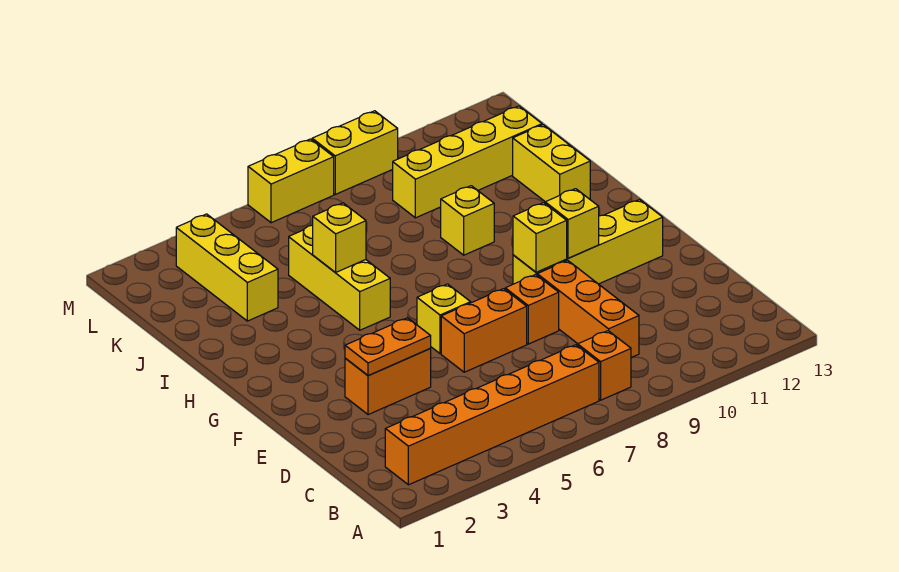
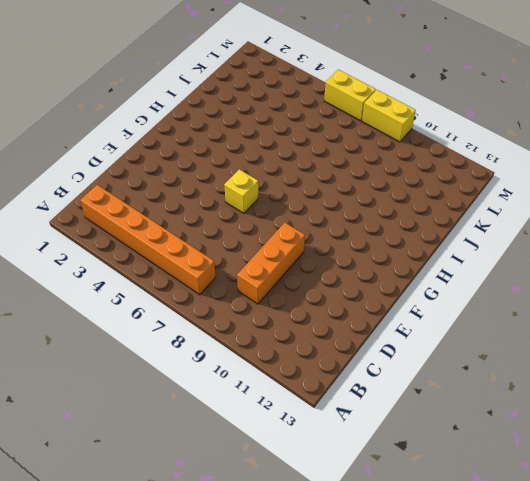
none -> orange brick B8 level 1
none -> orange brick E3:E4 level 1
none -> orange brick E6:E7 level 1

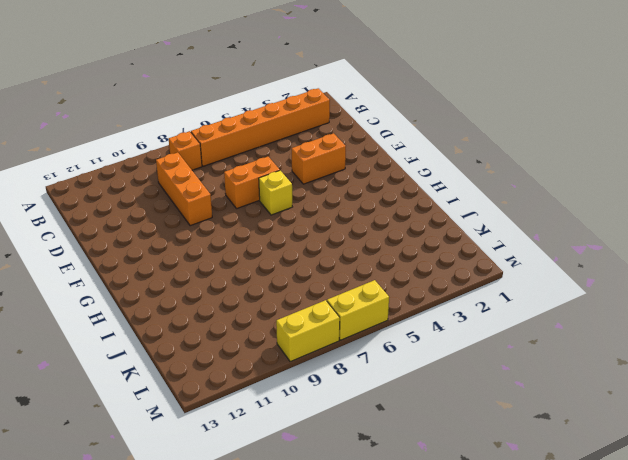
none -> orange brick E8 level 1
none -> yellow brick F9:F12 level 1
none -> yellow brick H5:J5 level 1

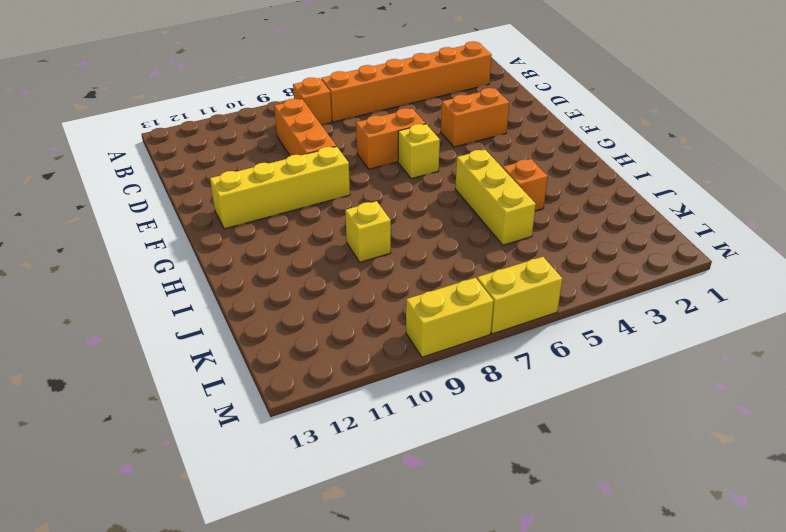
orange brick I4 level 1 -> orange brick E8 level 1
none -> yellow brick I12:J12 level 1
none -> yellow brick J3:L3 level 1
none -> yellow brick K9:K12 level 1

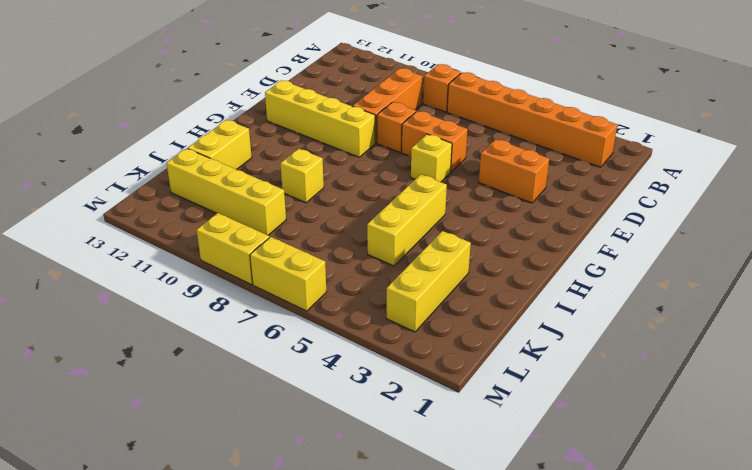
none -> orange plate E3:E4 level 2
none -> yellow brick F9 level 2
none -> yellow brick F10 level 2

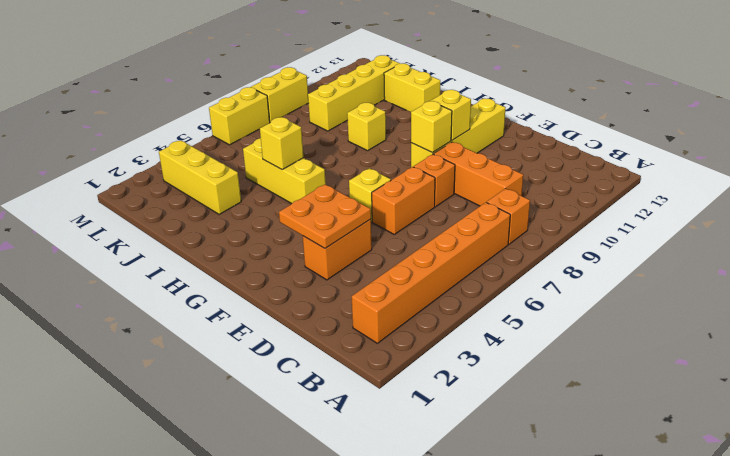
orange plate E3:F4 level 2 -> orange plate E3:E4 level 2

